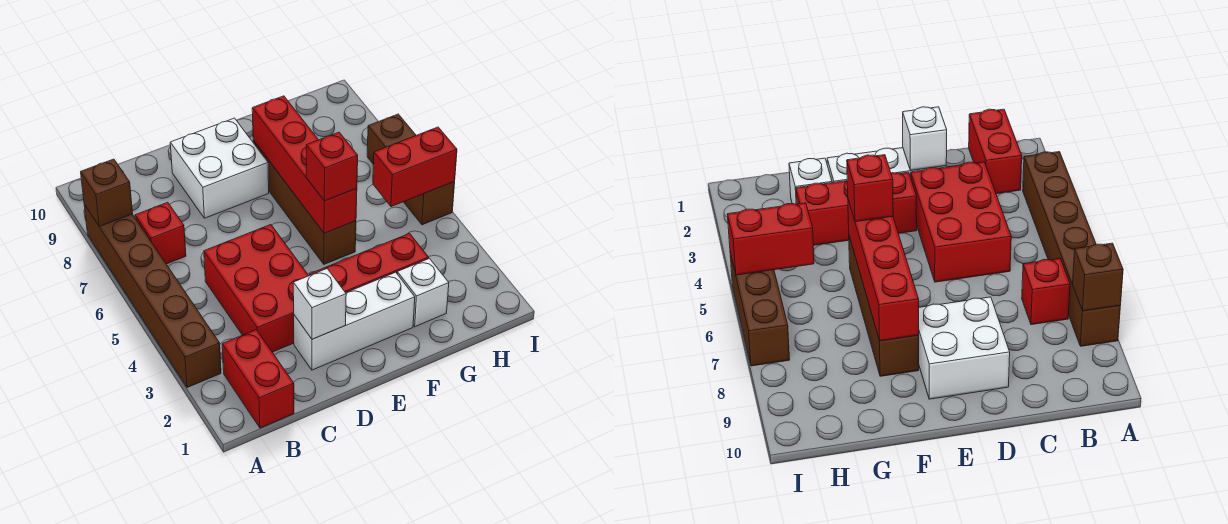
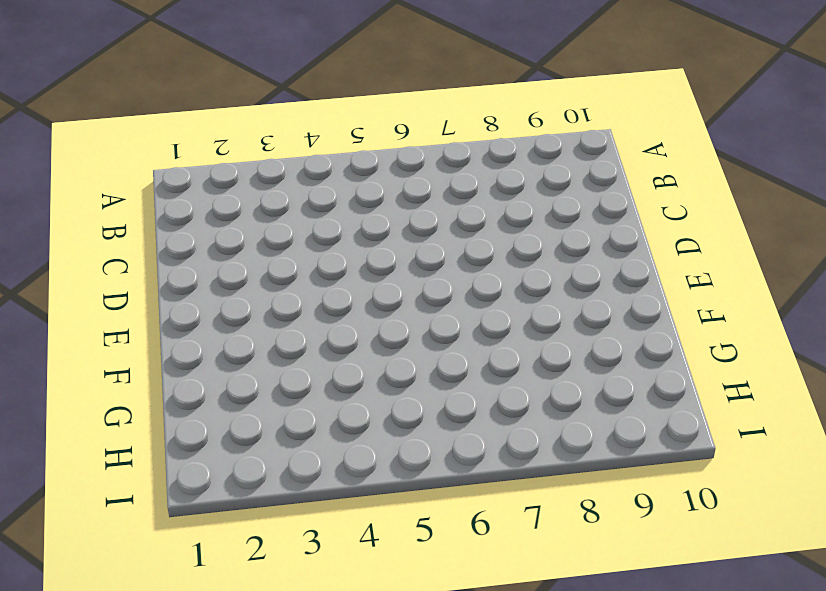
none -> brown brick A3:A8 level 1
none -> red brick B1:B2 level 1
none -> red brick B7 level 1

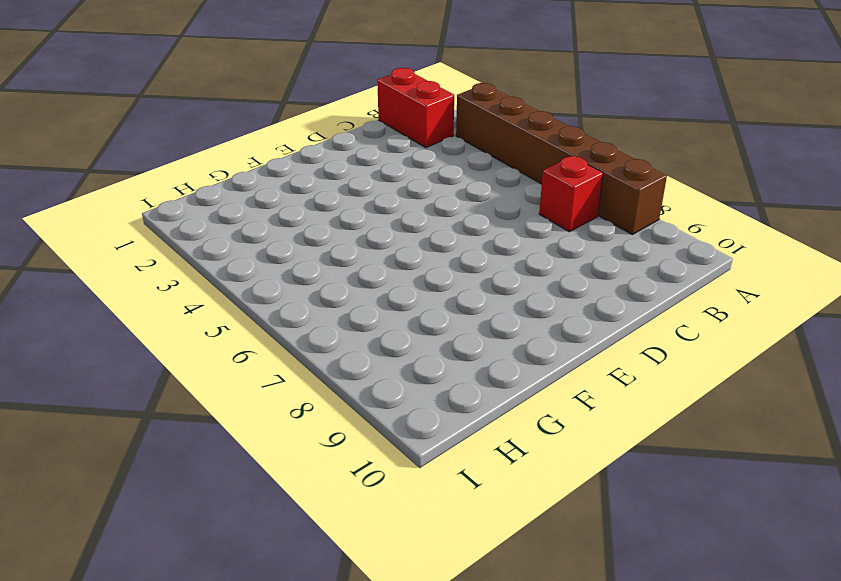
none -> red brick C3:D5 level 1
none -> white brick D2:F2 level 1
none -> white brick D8:E9 level 1

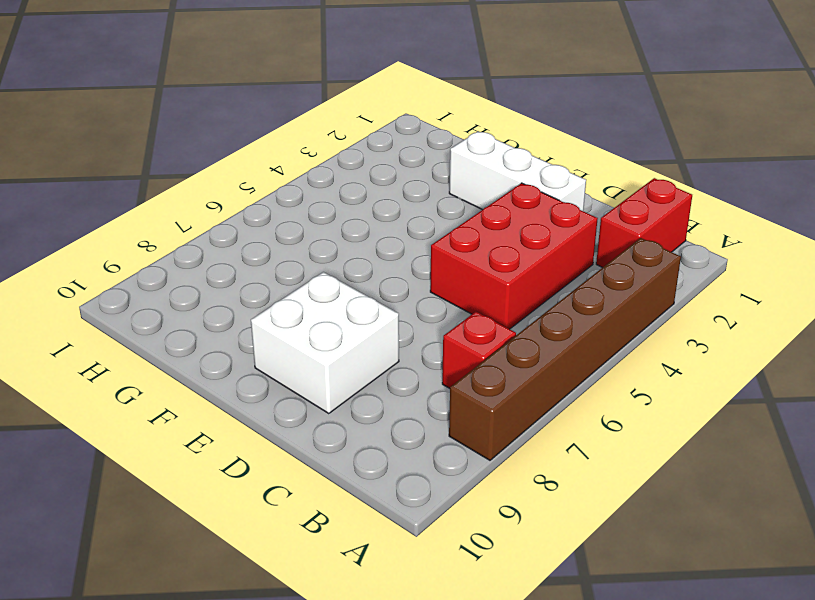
none -> red brick E3:G3 level 1
none -> brown brick F5:F8 level 1
none -> white brick G2 level 1

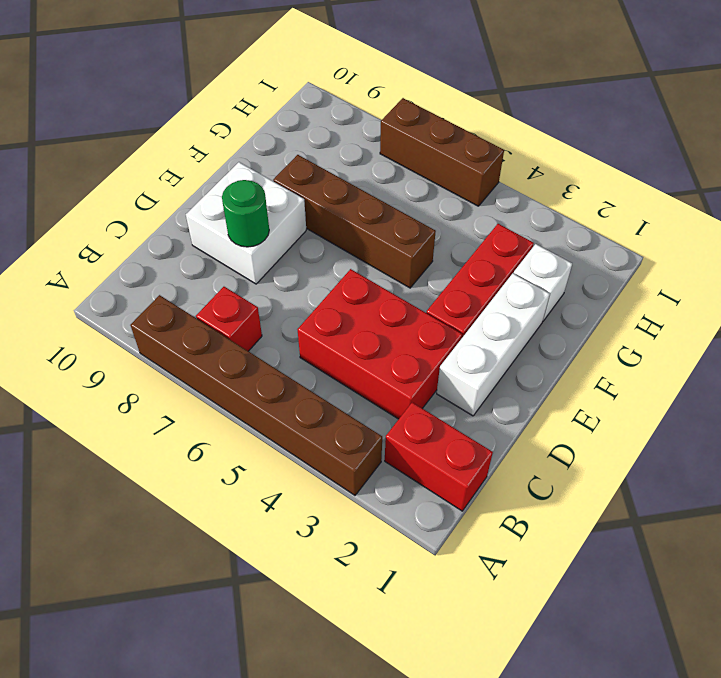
green round brick D8 level 2 -> none
none -> brown brick A8 level 2
none -> white brick D2 level 2
none -> red brick F5:F8 level 2

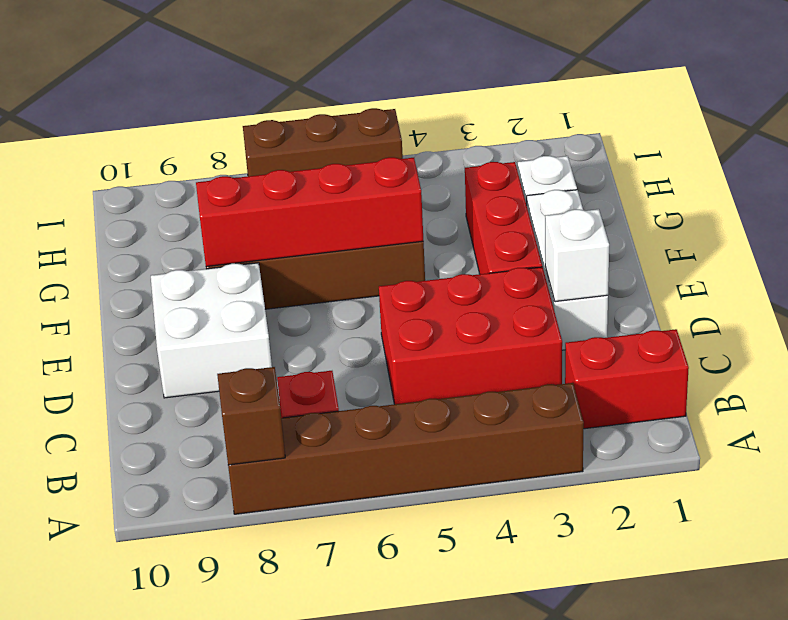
none -> red brick H5:I5 level 2
none -> red brick F5 level 3

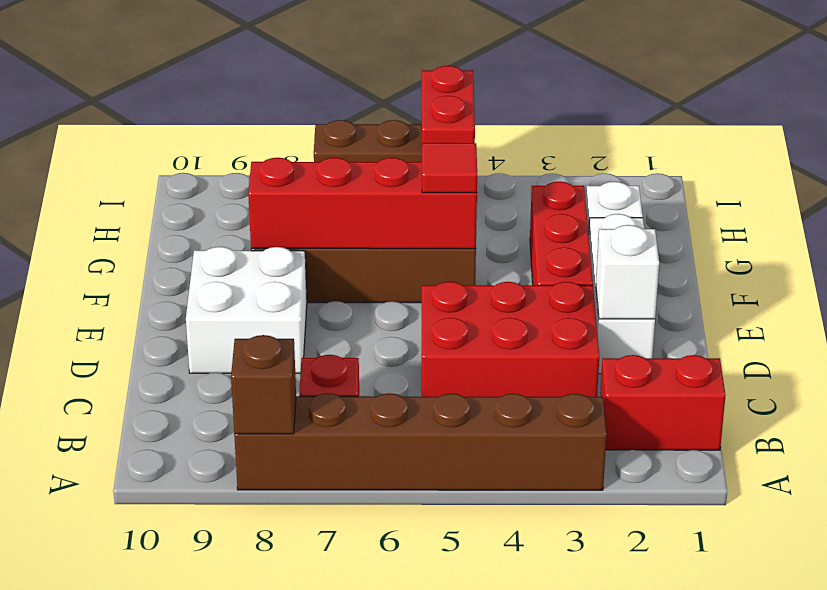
red tile F5 level 3 -> red brick F5 level 3

